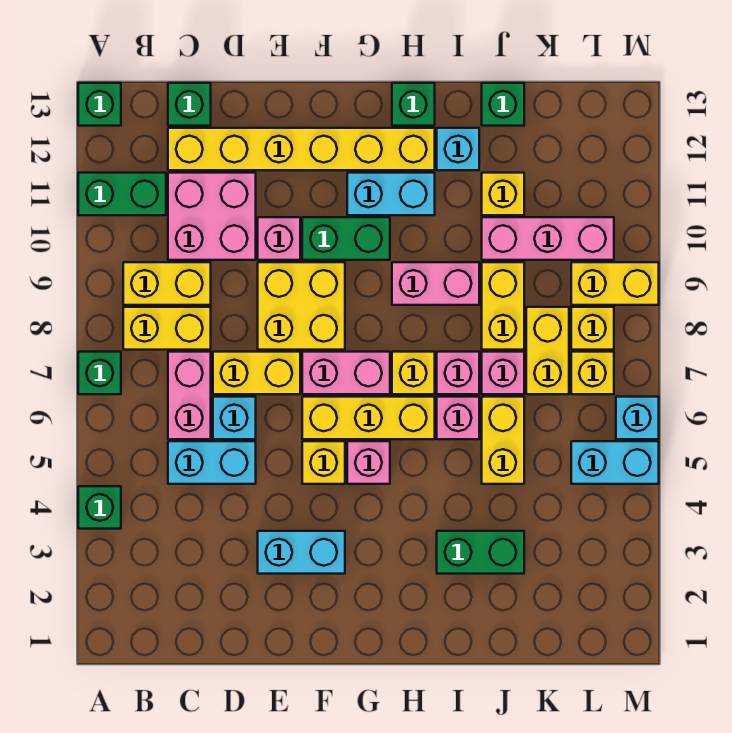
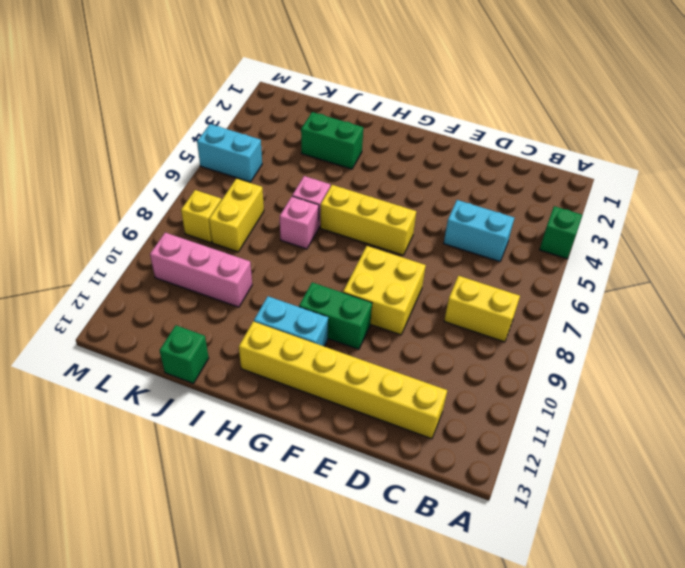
none -> green brick A7 level 1
none -> green brick A11:B11 level 1
none -> green brick A13 level 1
none -> yellow brick B9:C9 level 1

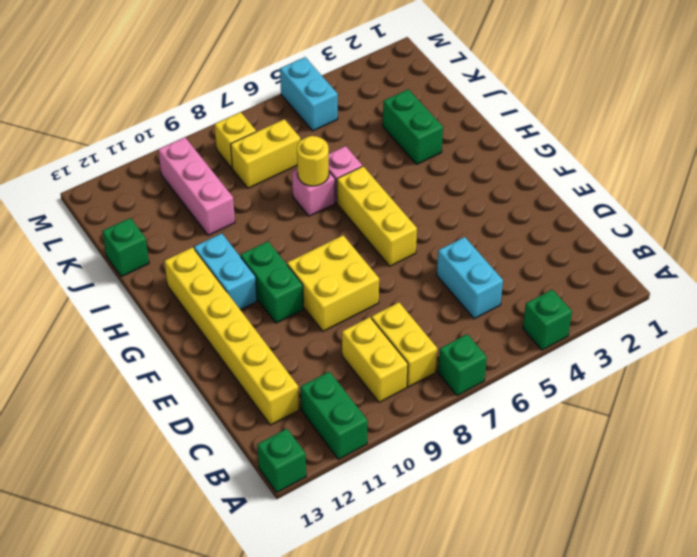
yellow round brick I7 level 2 -> none
none -> pink brick C6:C7 level 1
none -> pink brick C10:D11 level 1
none -> green brick C13 level 1
none -> cyan brick D6 level 1

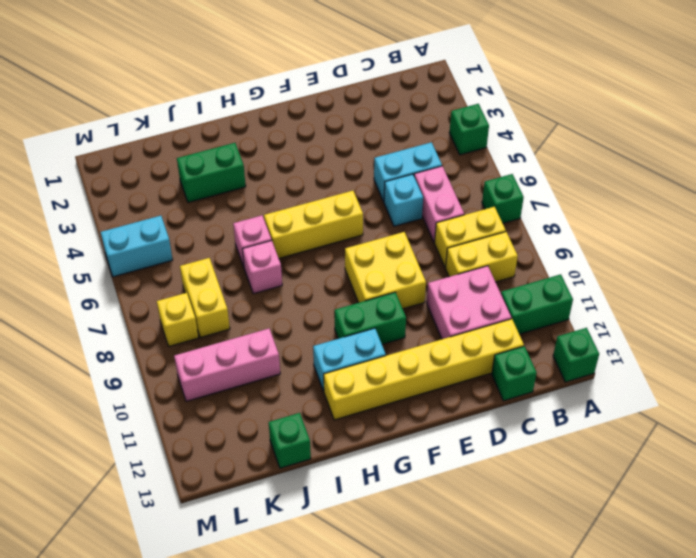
none -> yellow brick D7:E7 level 1
none -> cyan brick E3:F3 level 1
none -> pink brick E10 level 1
none -> yellow brick F5 level 1

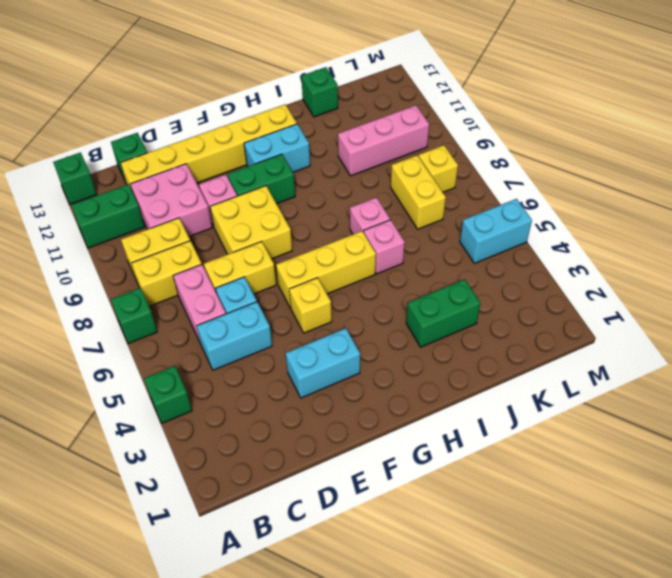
none -> pink brick F7:G7 level 1
none -> pink brick G5 level 1
none -> yellow brick H7 level 1
none -> pink brick H9:I9 level 1

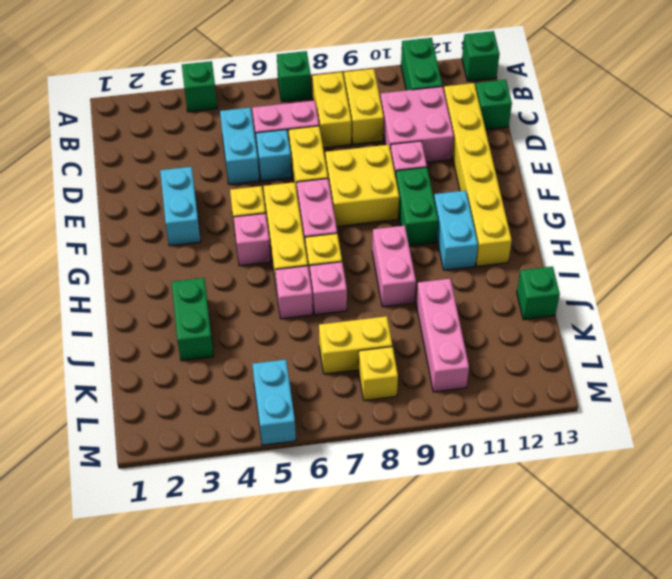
none -> green brick H13 level 1
none -> cyan brick I12 level 1
none -> yellow brick J5:J6 level 1
none -> pink brick J7 level 1

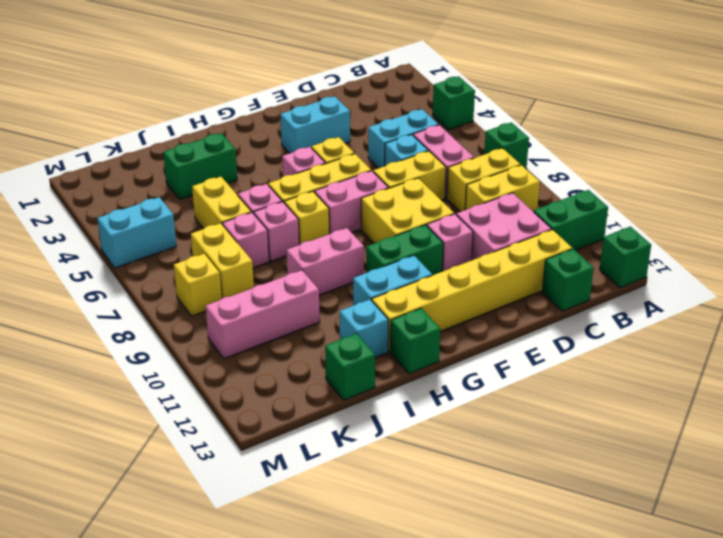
none -> yellow brick J8:J9 level 1
none -> yellow brick J11 level 1
none -> yellow brick L7 level 1
none -> yellow brick L9:M9 level 1

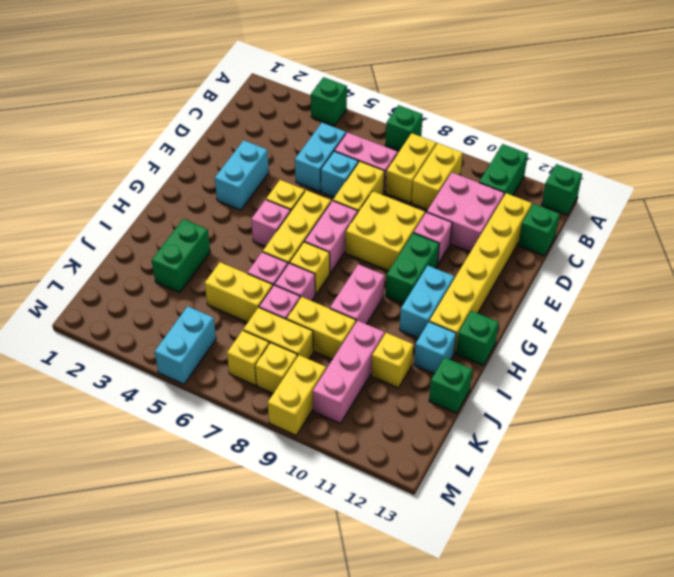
none -> cyan brick M6 level 1

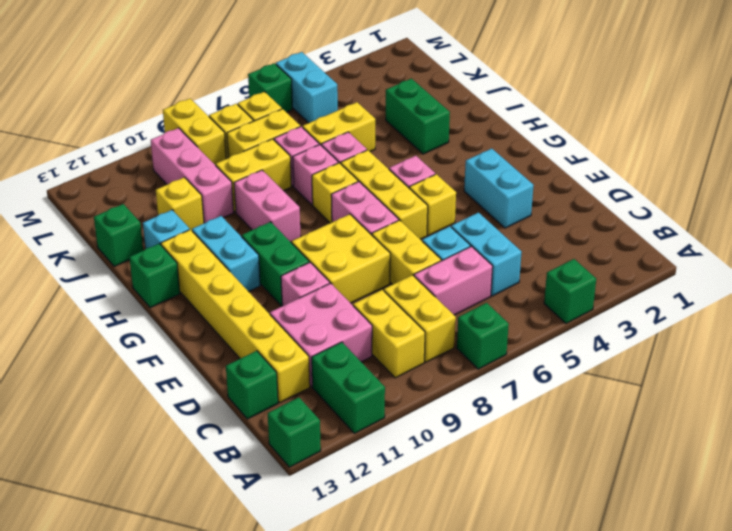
green brick M6 level 1 -> cyan brick M6 level 1

